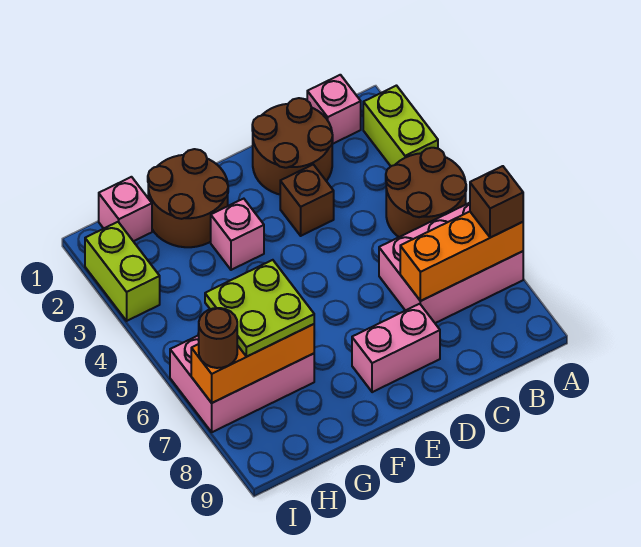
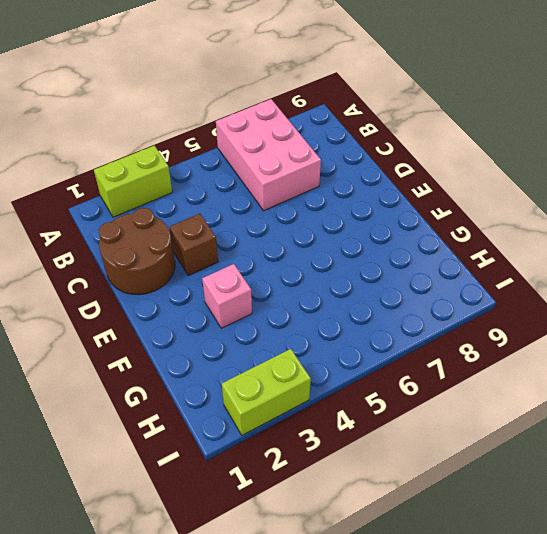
none -> brown round brick A4:B5 level 1
none -> pink brick B1 level 1
none -> pink brick D8:E8 level 1

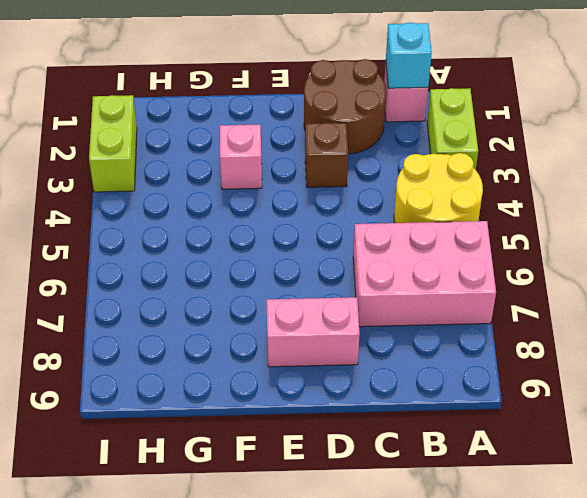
yellow round brick A4:B5 level 1 -> brown round brick A4:B5 level 1
cyan brick B1 level 2 -> none
none -> brown round brick F1:G2 level 1
none -> pink brick G6:I7 level 1
none -> pink brick H1 level 1

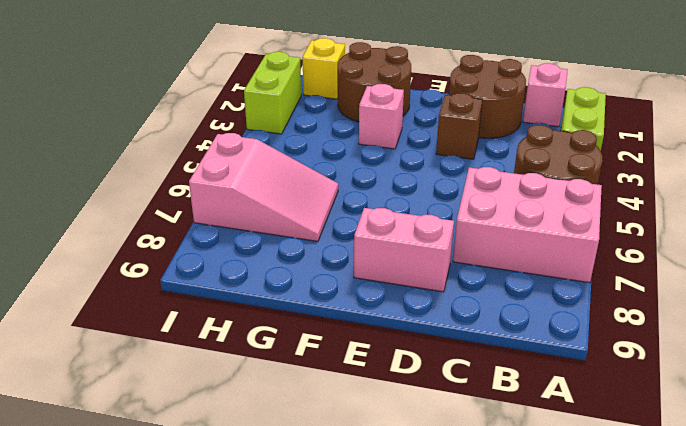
pink slope G6:I7 level 1 top I -> pink brick G6:I7 level 1
yellow brick H1 level 1 -> pink brick H1 level 1
none -> orange brick A7:C7 level 2
none -> orange brick G7:I7 level 2
none -> brown brick A7 level 3

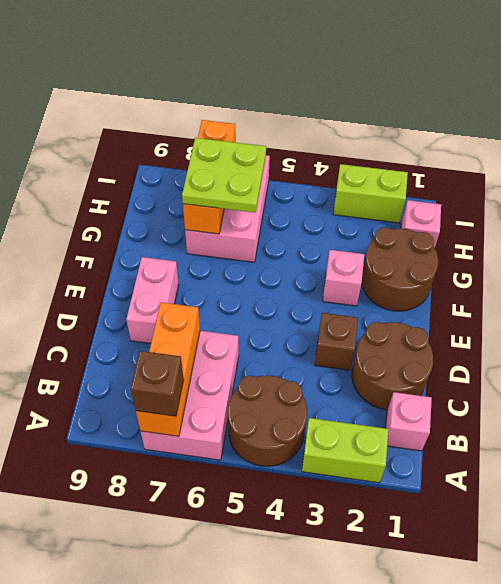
none -> brown round brick I7 level 3

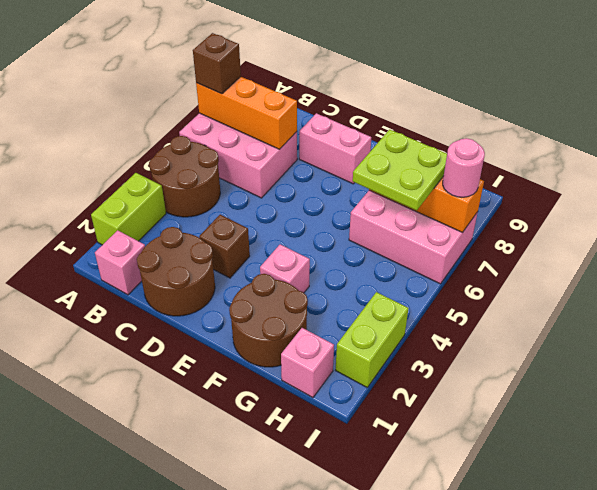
pink round brick I7 level 3 -> brown round brick I7 level 3

